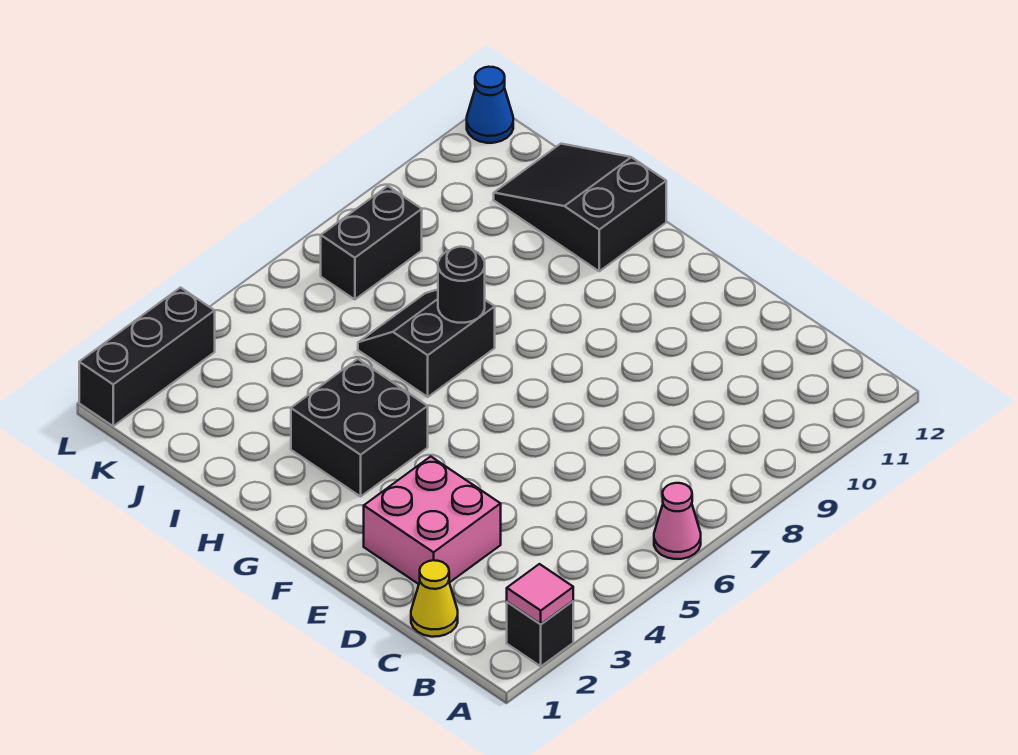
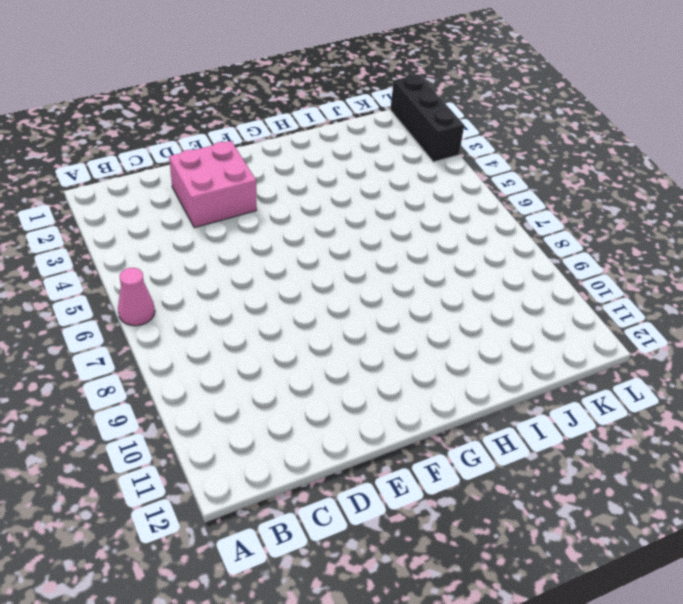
none -> black brick A2 level 1
none -> yellow cone C1 level 1
none -> black brick G3:H4 level 1

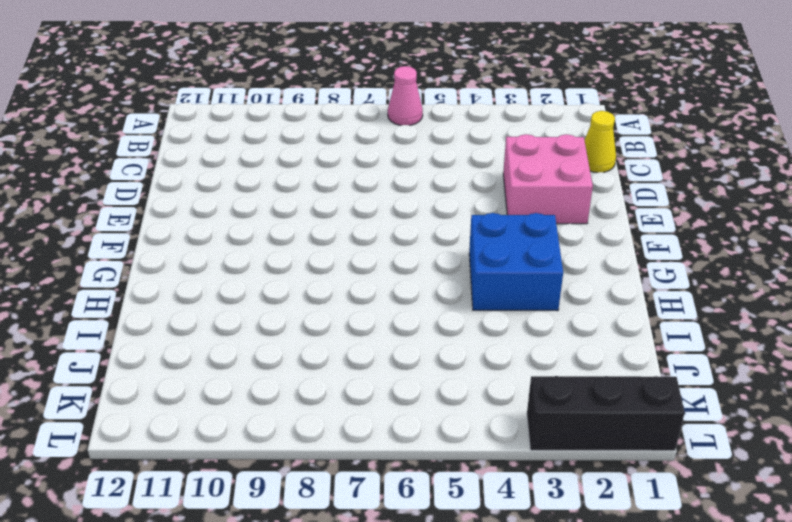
blue brick G3:H4 level 1 -> black brick G3:H4 level 1
none -> black brick A2 level 1
none -> black slope H6:I7 level 1 top H
none -> black slope H11:J12 level 1 top H

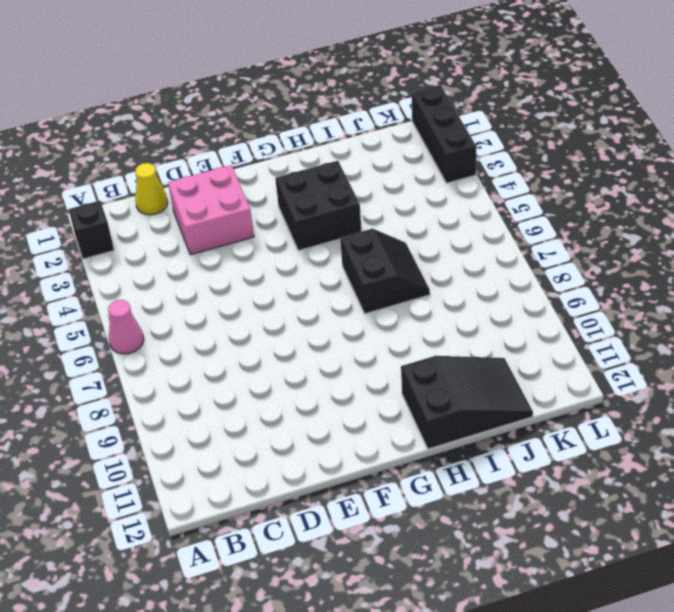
none -> black brick K7:K8 level 1
none -> blue cone L12 level 1
none -> pink tile A2 level 2

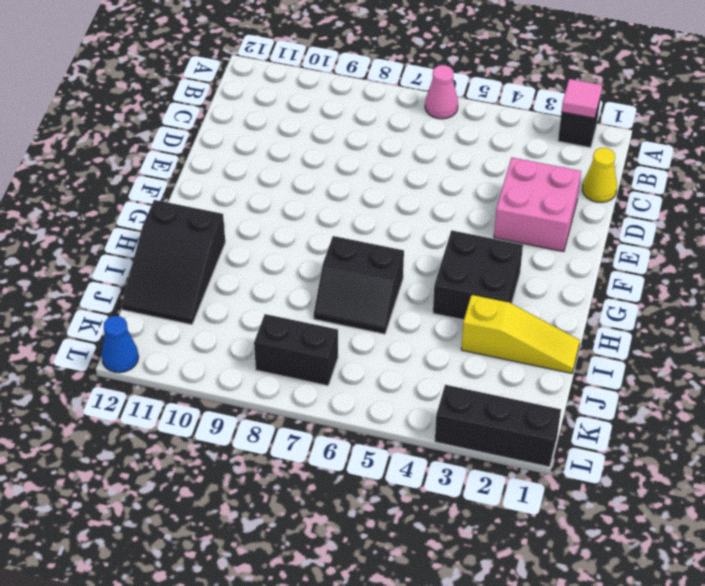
yellow slope I1:I3 level 1 top 3 -> none
none -> black round brick H7 level 2

